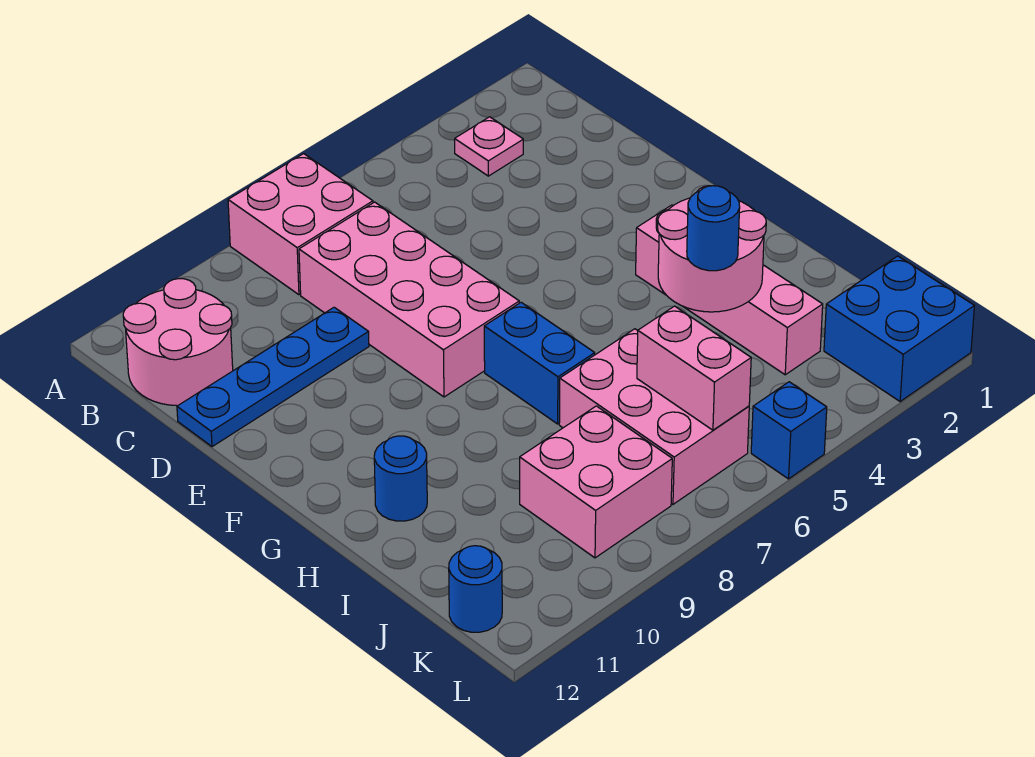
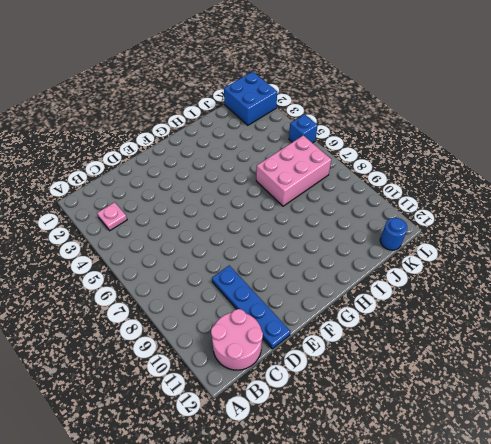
none -> pink brick A7:B8 level 1
none -> pink brick C7:F8 level 1
none -> pink brick G3:J3 level 1

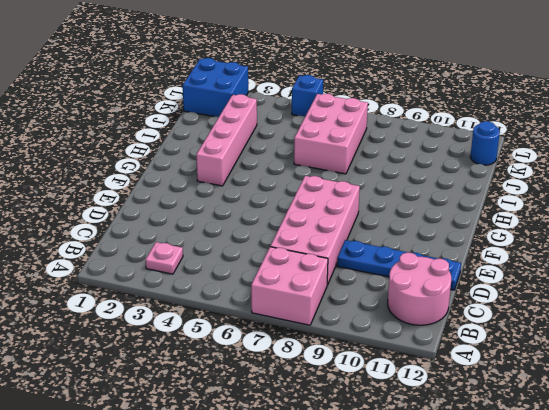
none -> blue brick G7:H7 level 1
none -> blue round brick H11 level 1
none -> pink brick J8:K9 level 1

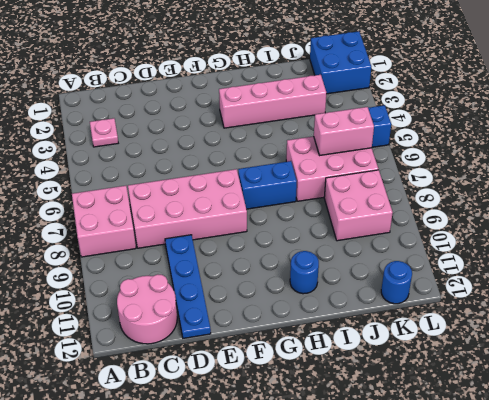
none -> pink round brick H3:I4 level 2
none -> blue round brick I4 level 3

